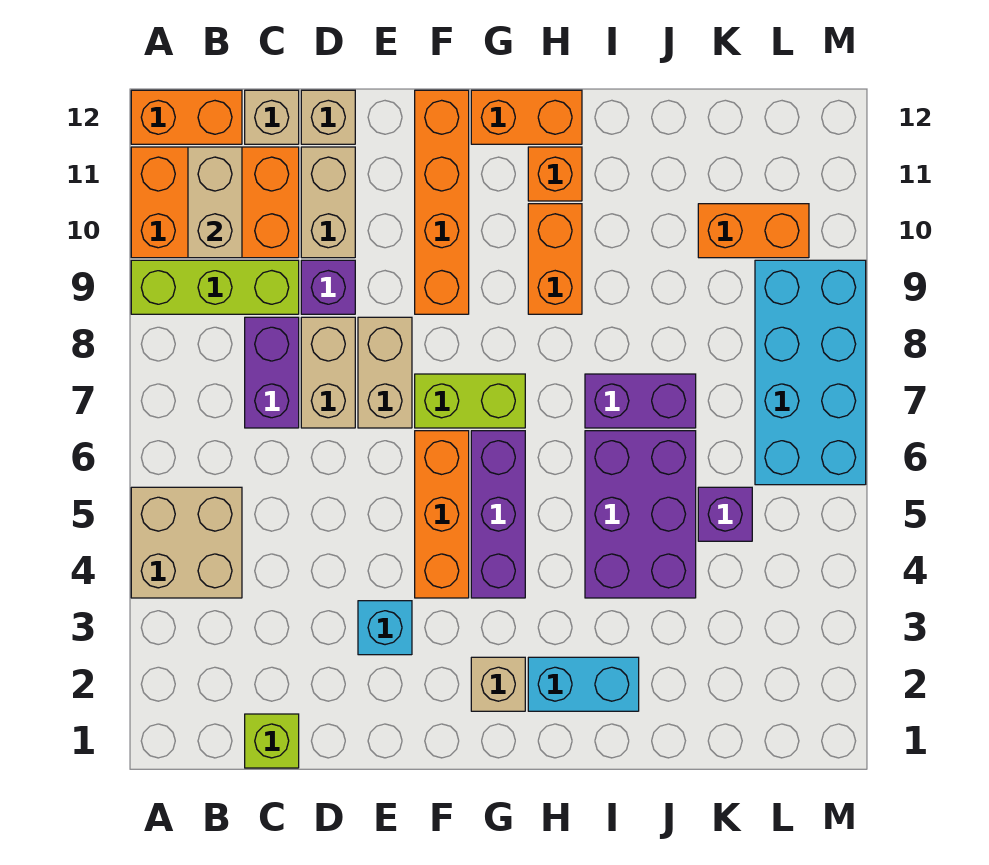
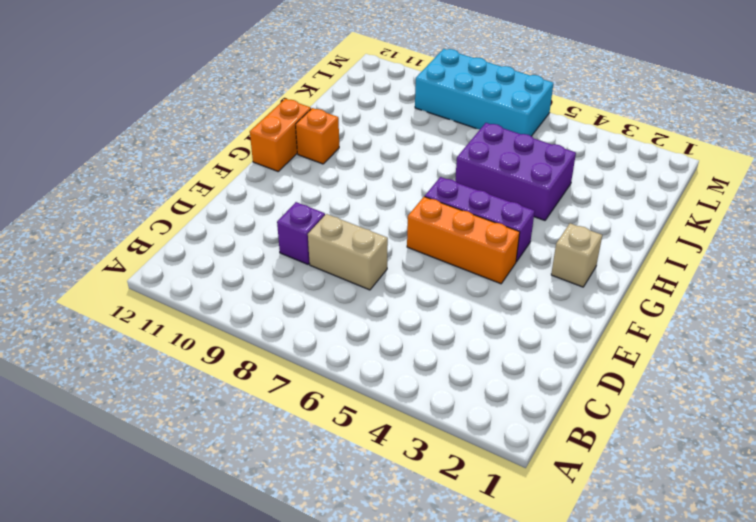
none -> tan brick A4:B5 level 1
none -> lime brick A9:C9 level 1
none -> orange brick A10:C11 level 1

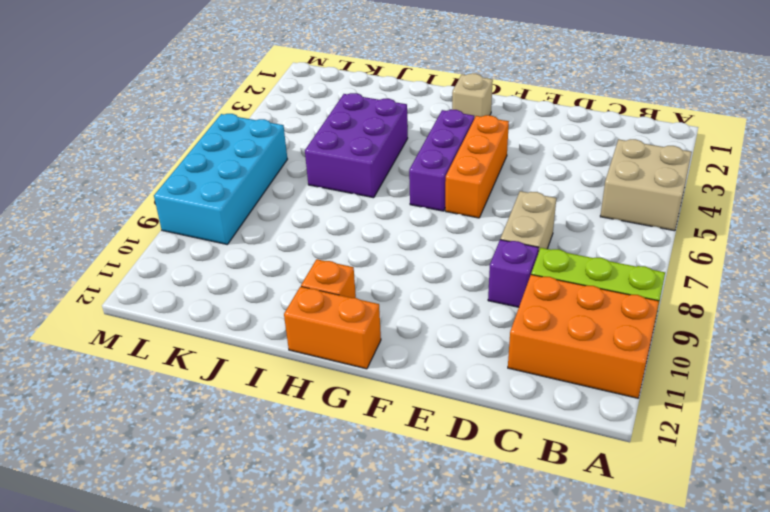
none -> orange brick A12:B12 level 1
none -> lime brick C1 level 1
none -> purple brick C7:C8 level 1

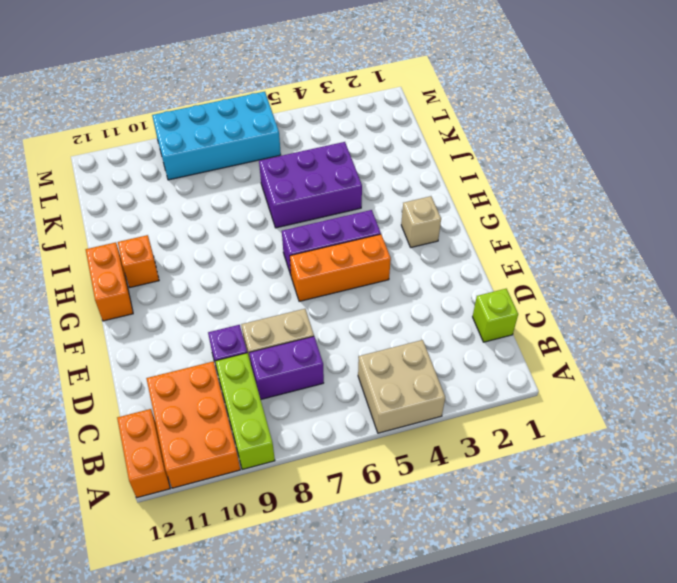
none -> tan brick C12 level 1
none -> tan brick D10:D11 level 1
none -> tan brick D12 level 1

